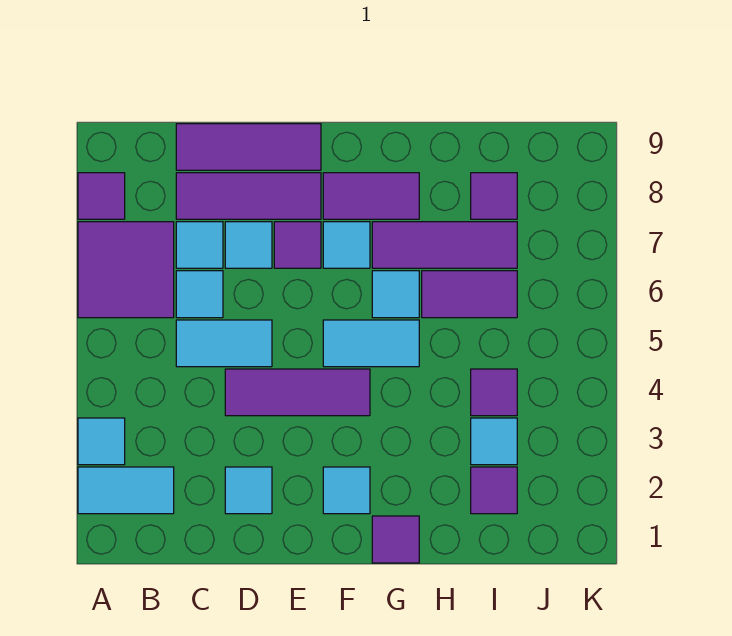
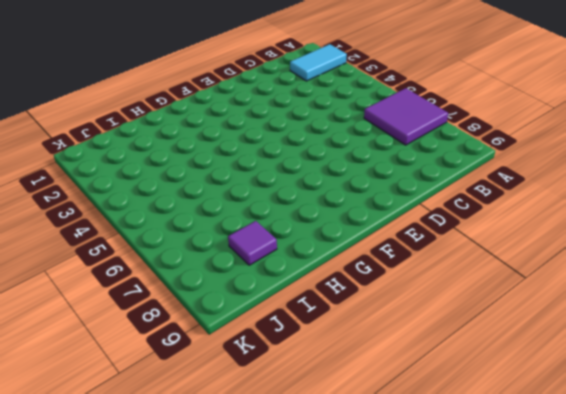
none -> cyan tile A3 level 1
none -> purple tile A8 level 1
none -> cyan tile C5:D5 level 1

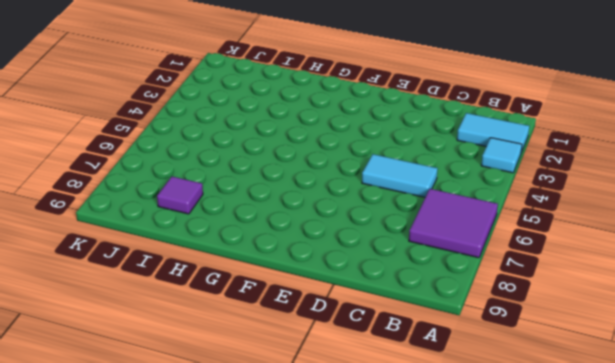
none -> purple tile A8 level 1
none -> cyan tile C6 level 1
none -> cyan tile C7 level 1

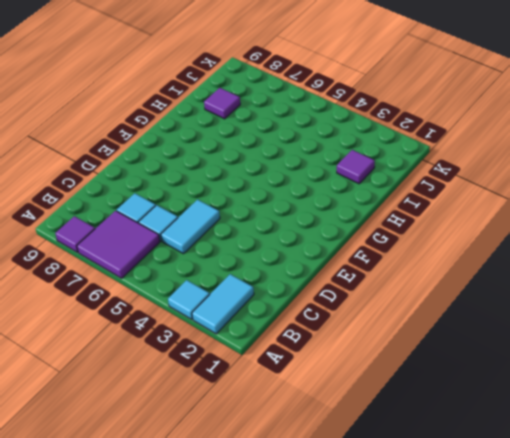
none -> purple tile C8:E8 level 1
none -> purple tile C9:E9 level 1
none -> cyan tile D2 level 1

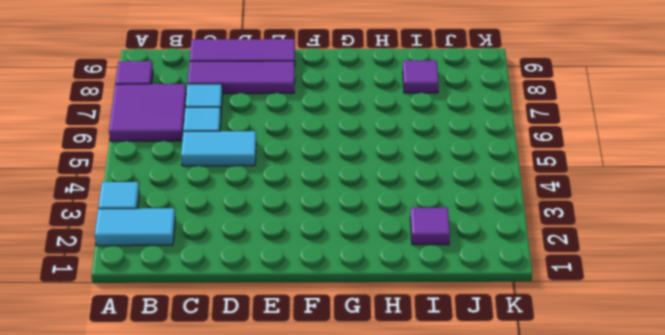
none -> cyan tile D2 level 1
none -> purple tile D4:F4 level 1
none -> cyan tile D7 level 1

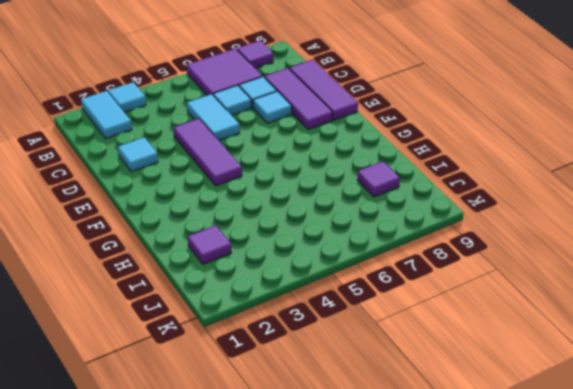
none -> purple tile E7 level 1
none -> cyan tile F2 level 1
none -> cyan tile F5:G5 level 1

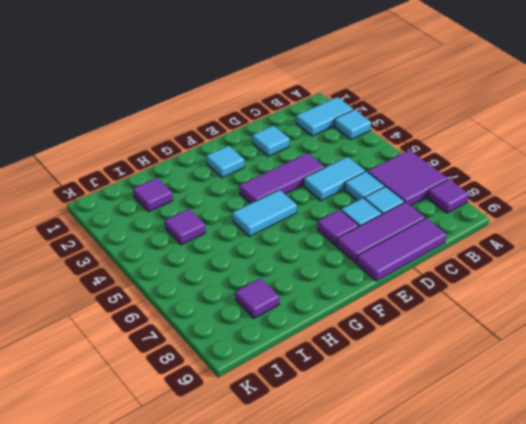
none -> cyan tile F7 level 1
none -> purple tile F8:G8 level 1
none -> purple tile G1 level 1

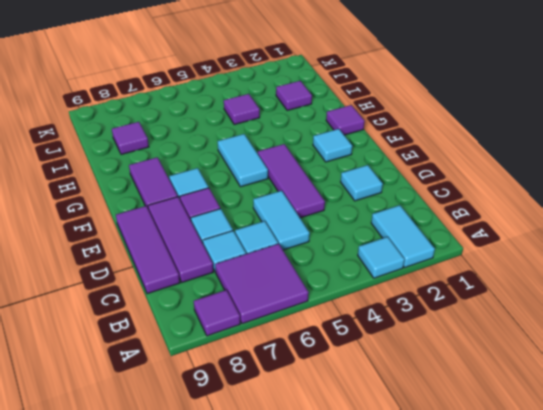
none -> cyan tile G6 level 1
none -> purple tile G7:I7 level 1
none -> purple tile H6:I6 level 1

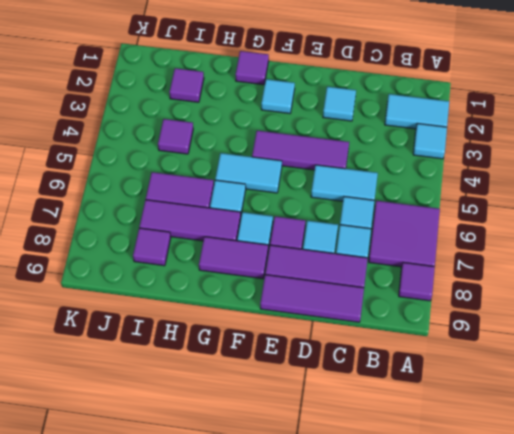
none -> cyan tile I3 level 1

